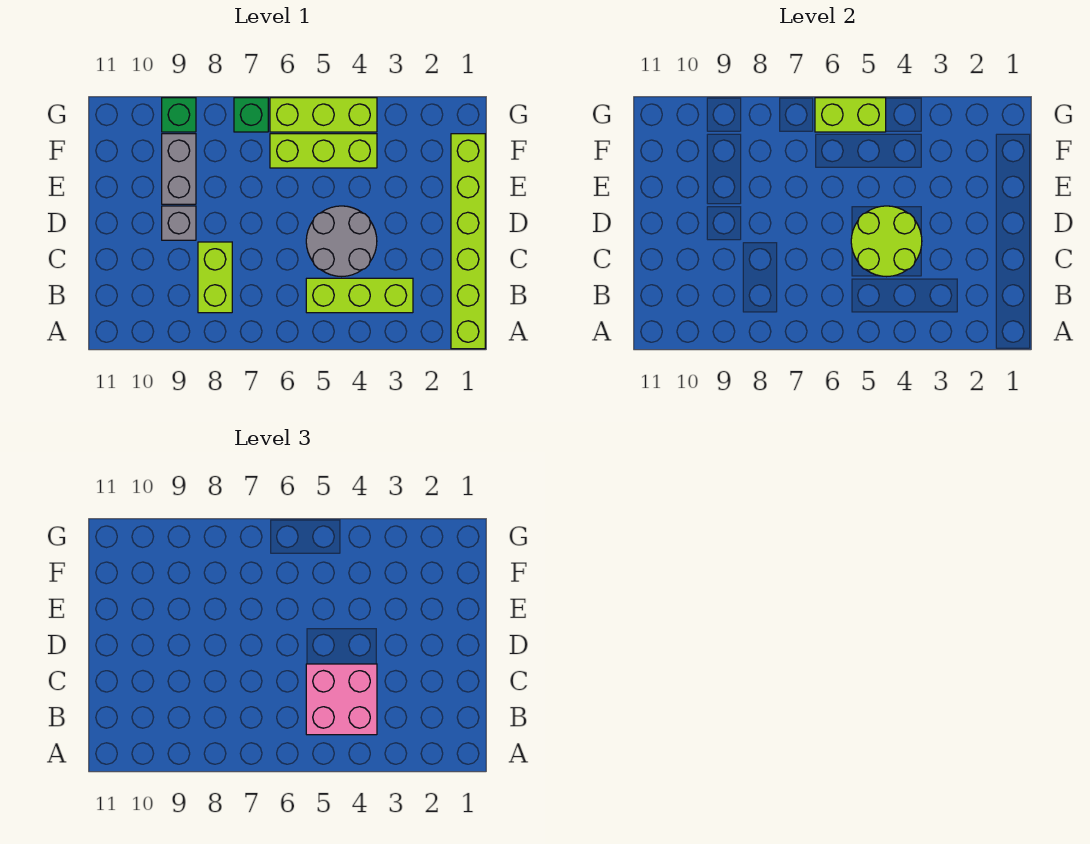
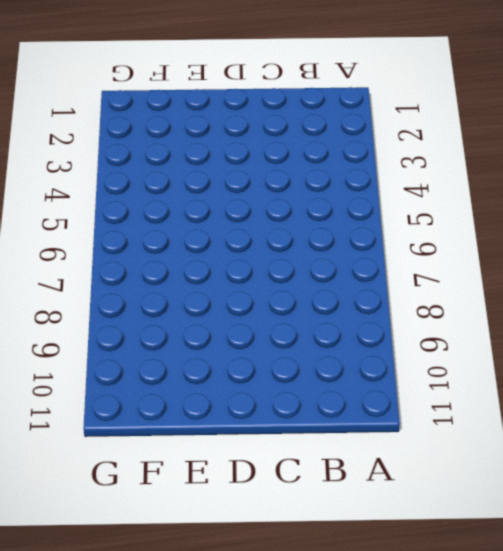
none -> lime brick A1:F1 level 1
none -> lime brick B3:B5 level 1
none -> lime brick B8:C8 level 1

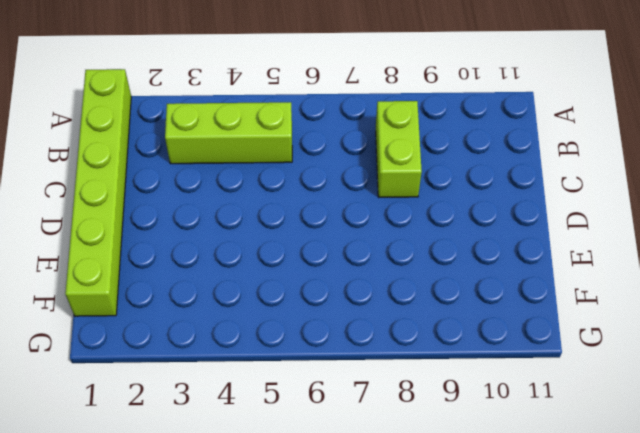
none -> grey round brick C4:D5 level 1
none -> grey brick D9 level 1
none -> grey brick E9:F9 level 1

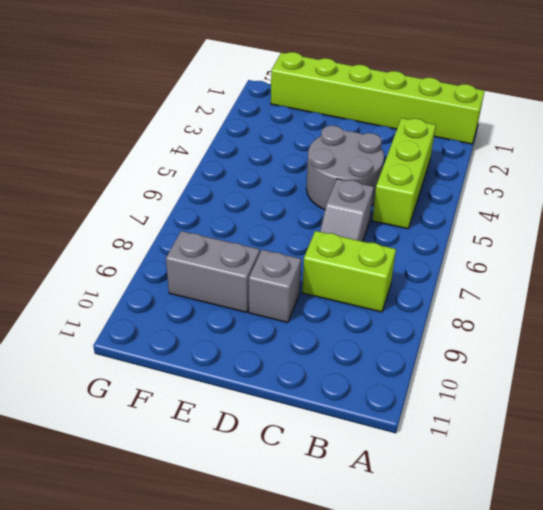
grey slope C6:C7 level 1 top 6 -> none
none -> lime brick F4:F6 level 1
none -> lime brick G4:G6 level 1
none -> green brick G7 level 1

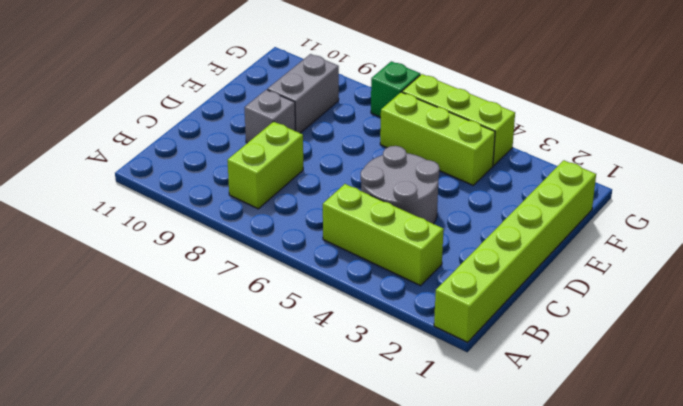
none -> green brick G9 level 1
none -> lime round brick C4:D5 level 2
none -> lime brick G5:G6 level 2

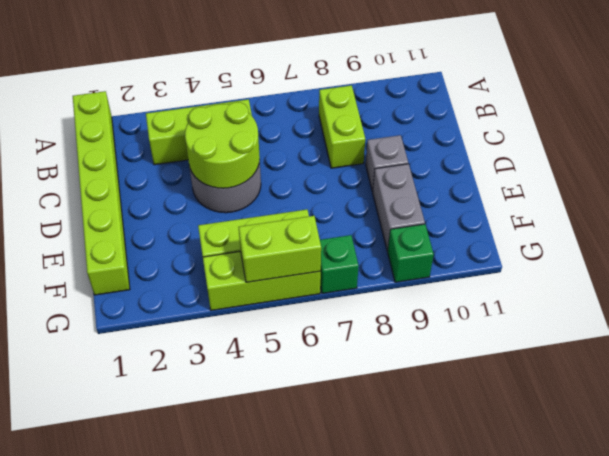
none -> pink brick B4:C5 level 3

